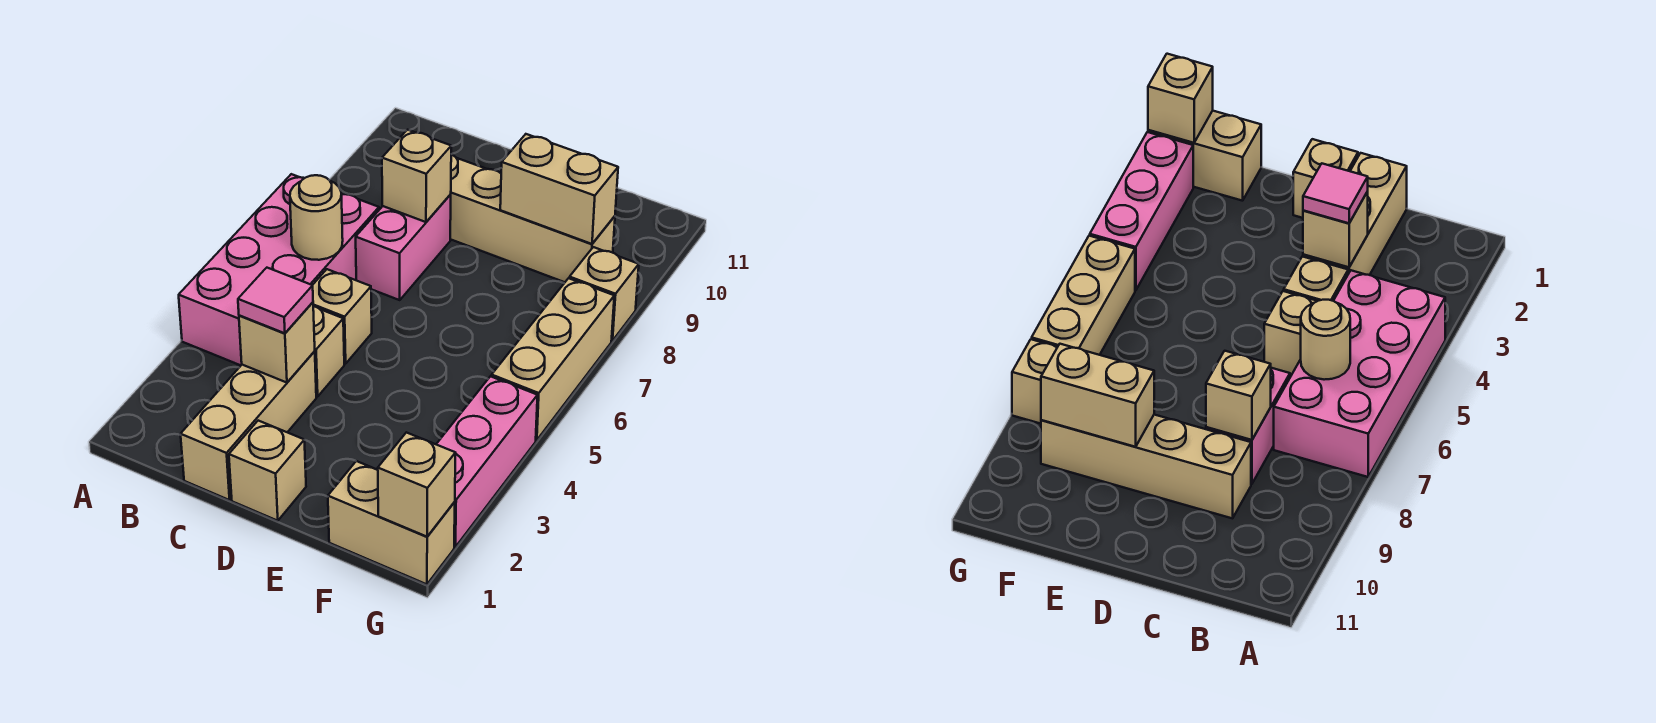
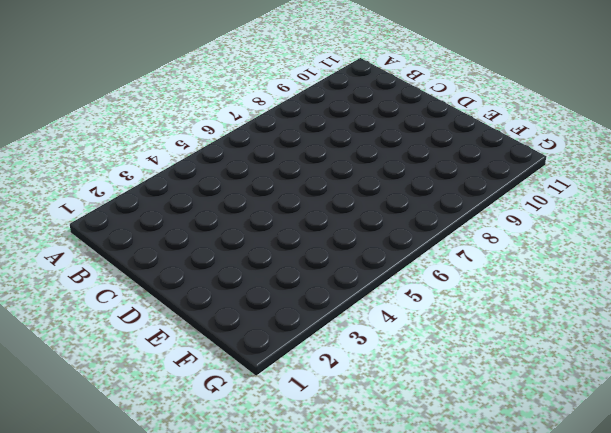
none -> pink brick A4:B7 level 1
none -> tan brick C1:C3 level 1
none -> tan brick C4 level 1

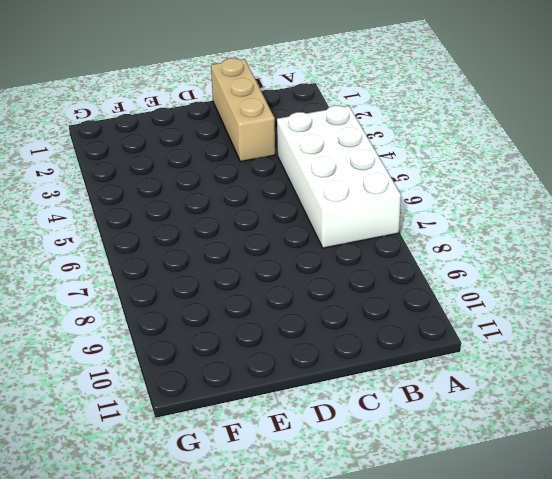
white brick A4:B7 level 1 -> pink brick A4:B7 level 1
none -> tan brick C4 level 1
none -> tan brick C5 level 1
none -> pink brick C7:C8 level 1

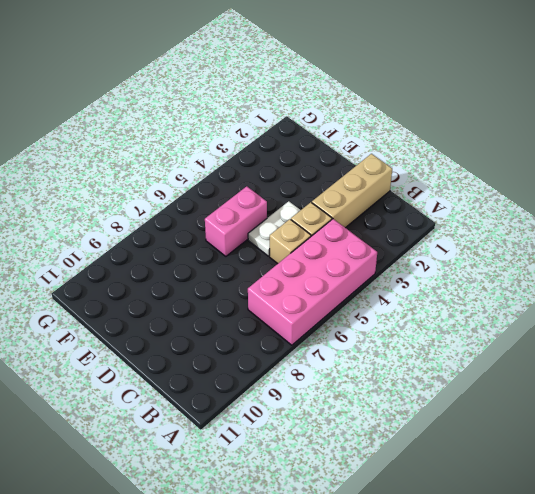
white plate D4:D5 level 1 -> none
pink brick E5:E6 level 1 -> pink brick C7:C8 level 1
none -> tan brick C9:F9 level 1
none -> tan brick D1 level 1
none -> tan brick F1:G1 level 1

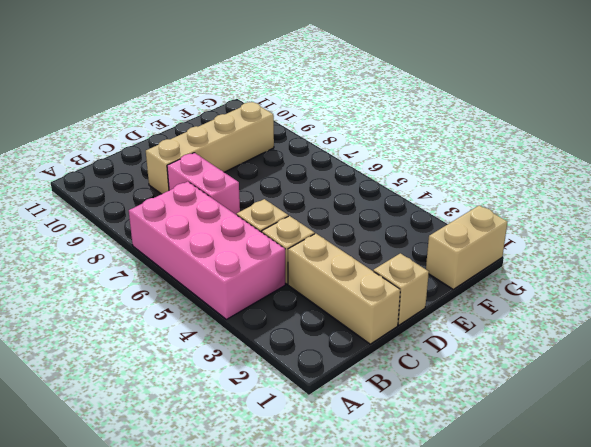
none -> pink brick G2:G4 level 1
none -> tan brick G5:G7 level 1
none -> tan brick G8 level 1

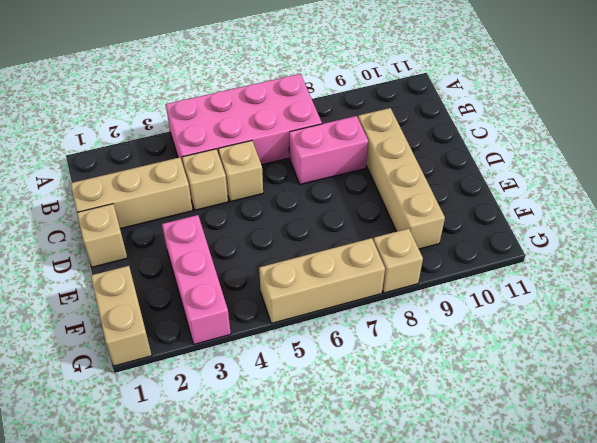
pink brick E3:G3 level 1 -> pink brick G2:G4 level 1
none -> tan round brick B6 level 2
none -> tan brick C3 level 2
none -> tan brick C8 level 2

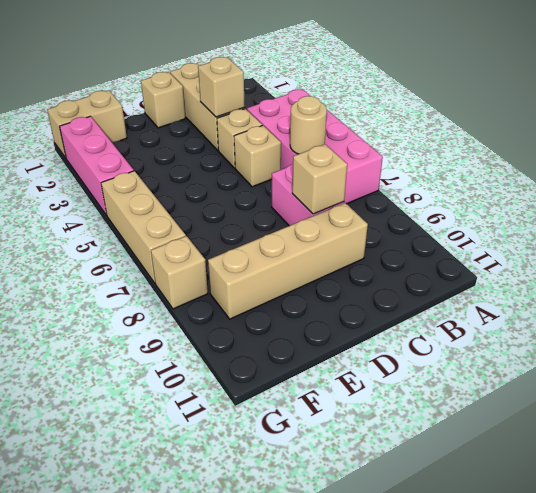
none -> tan brick E9:F9 level 2
none -> tan brick G1 level 2
none -> pink tile C3 level 3

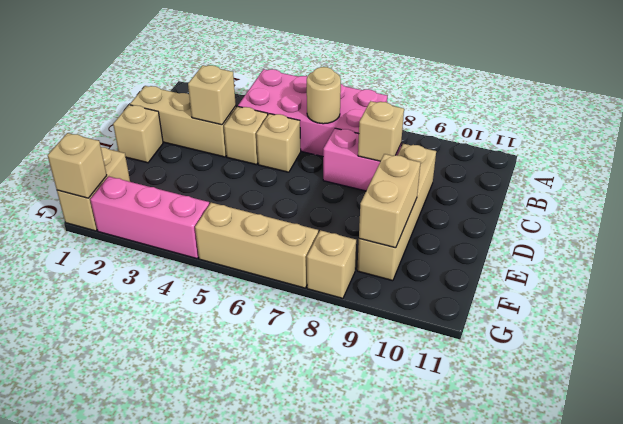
none -> pink tile C3 level 3

